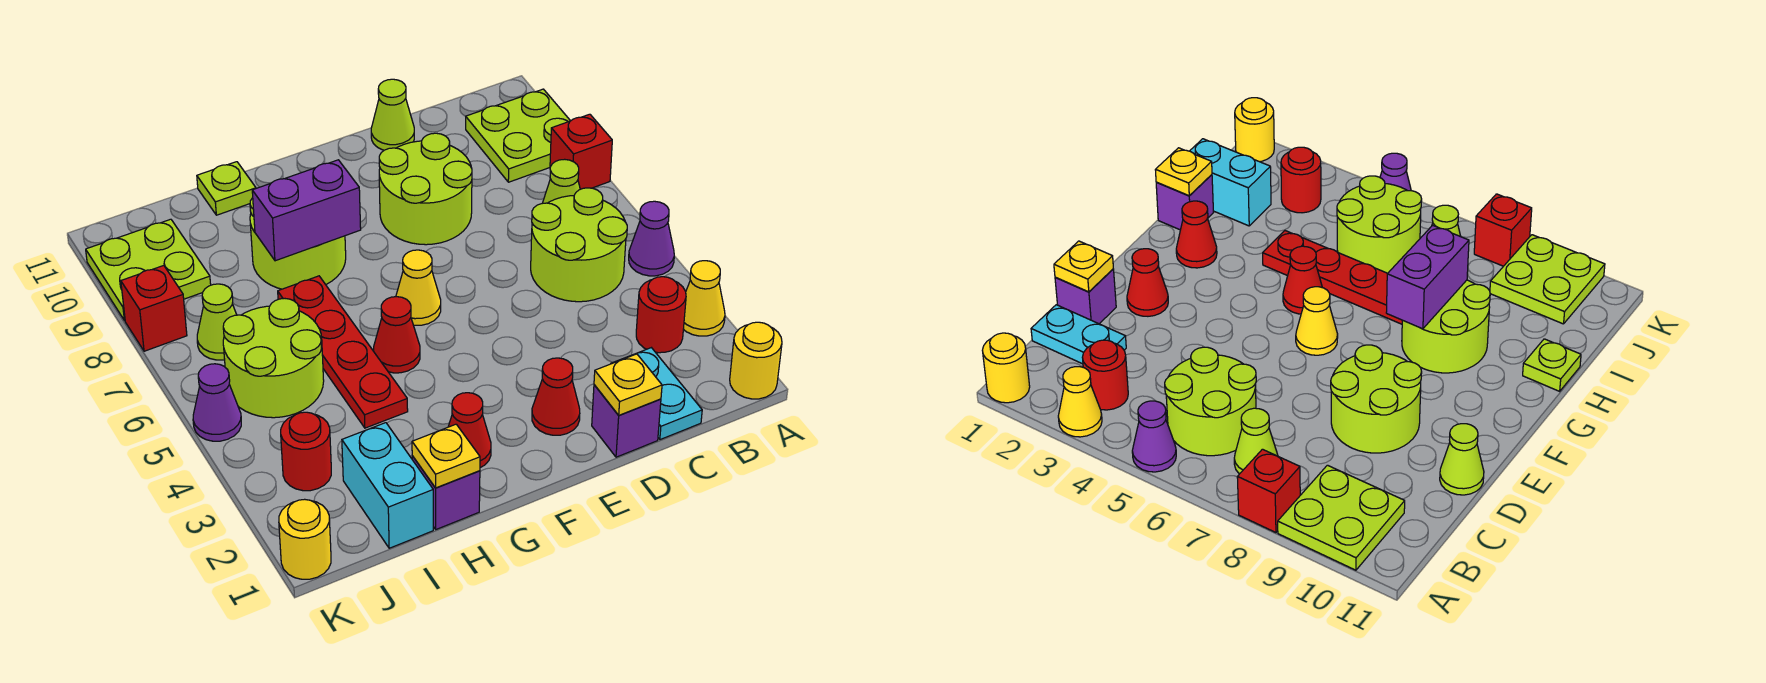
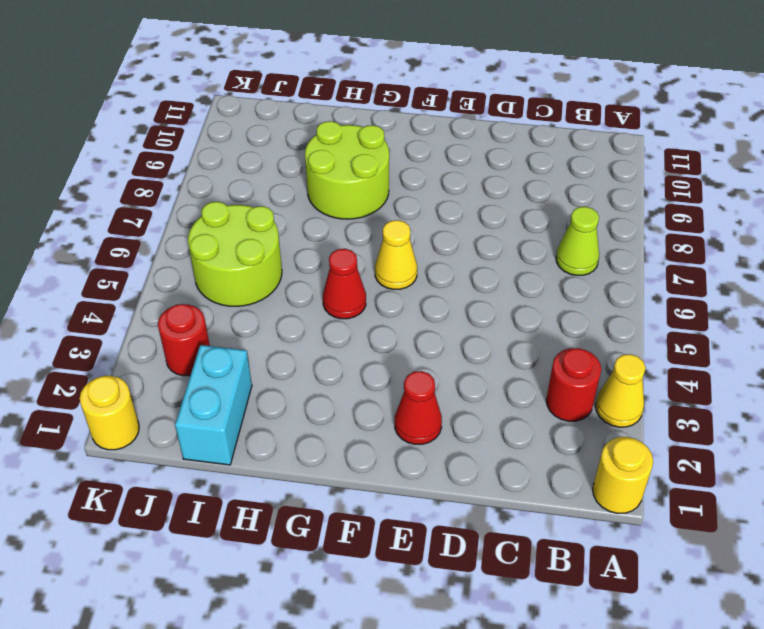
none -> purple cone A5 level 1
none -> red brick A8 level 1
none -> lime plate A9:B10 level 1
none -> lime round brick B5:C6 level 1

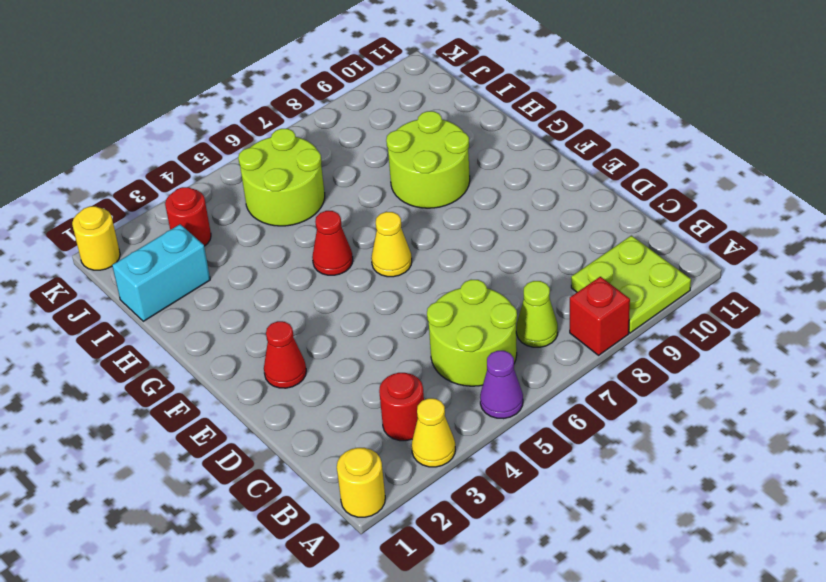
none -> cyan plate C1:C2 level 1
none -> purple brick D1 level 1
none -> lime round brick D8:E9 level 1
none -> lime cone D11 level 1

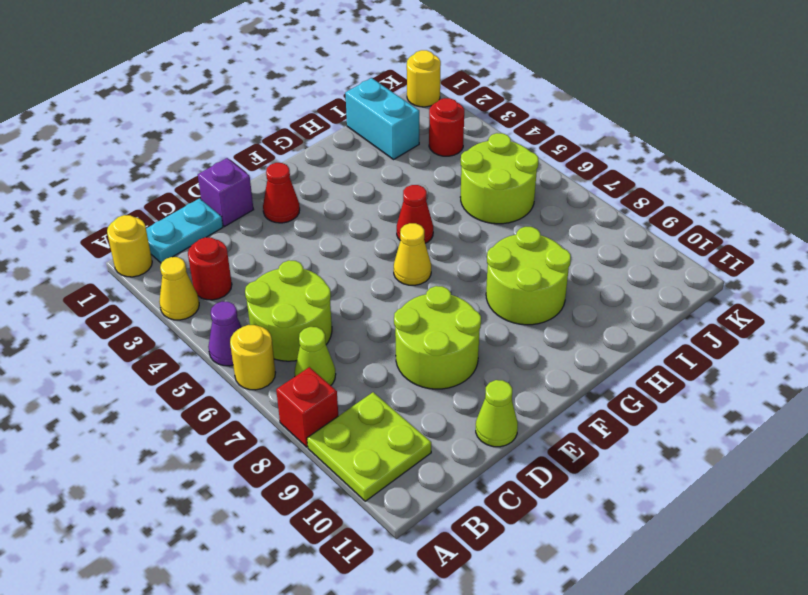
yellow round brick A6 level 1 -> none
cyan plate B1:C1 level 1 -> cyan plate C1:C2 level 1
none -> red cone G2 level 1
none -> purple brick H1 level 1
none -> red plate H4:H7 level 1
none -> lime plate H11 level 1

